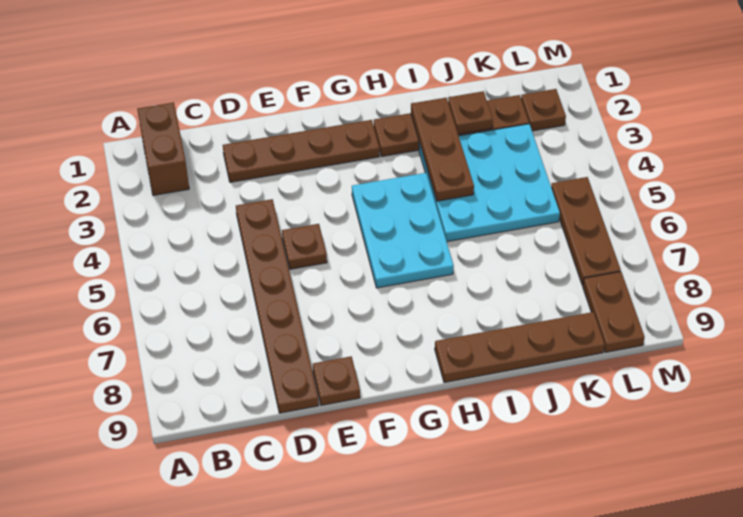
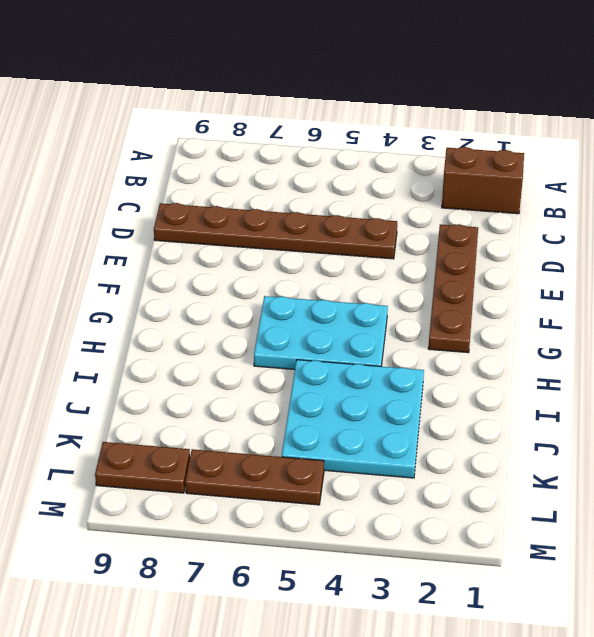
none -> brown plate E5 level 1
none -> brown plate E9 level 1
none -> brown plate H2:K2 level 1

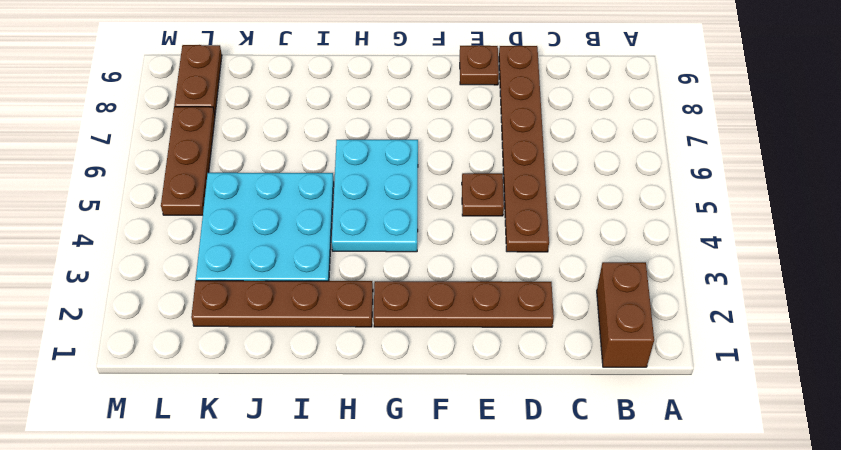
none -> brown plate H9:K9 level 1
none -> brown plate L2 level 1
none -> brown plate I2:I4 level 2

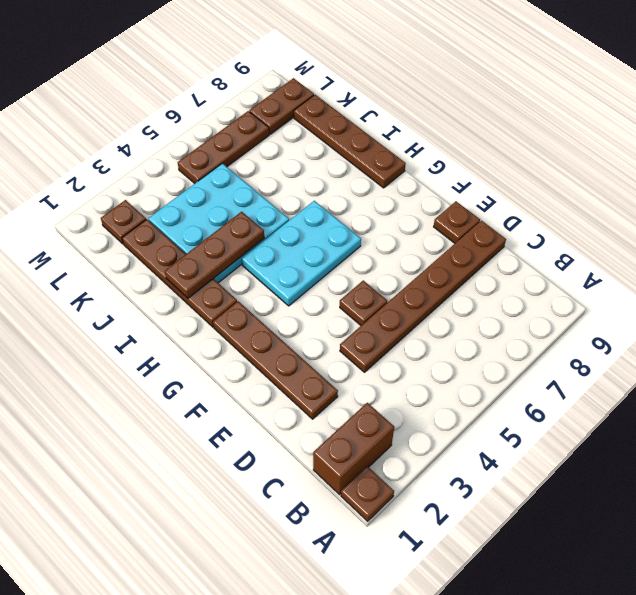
brown plate A1 level 1 -> brown plate J2 level 2

